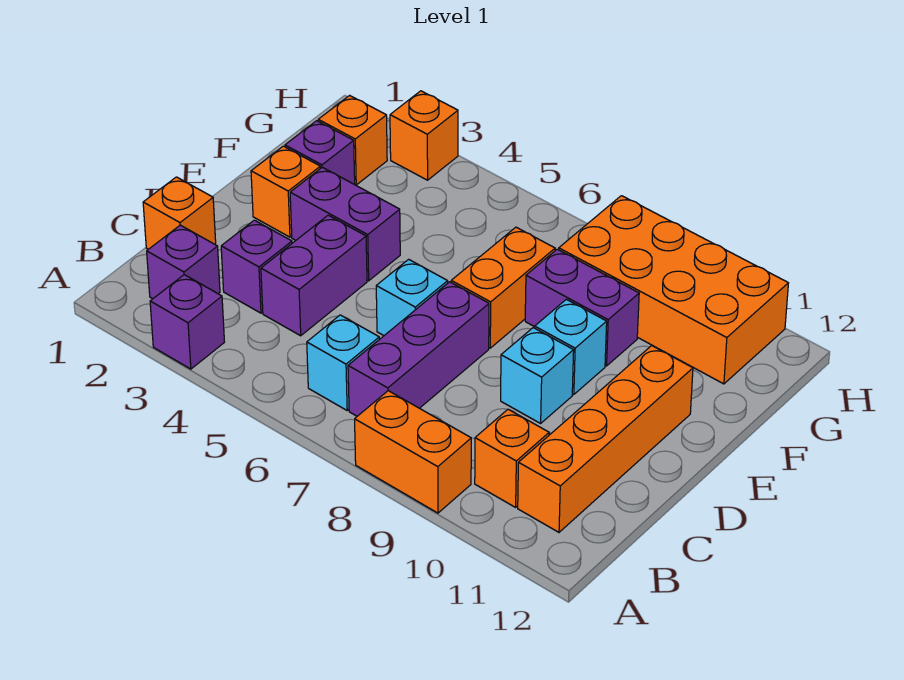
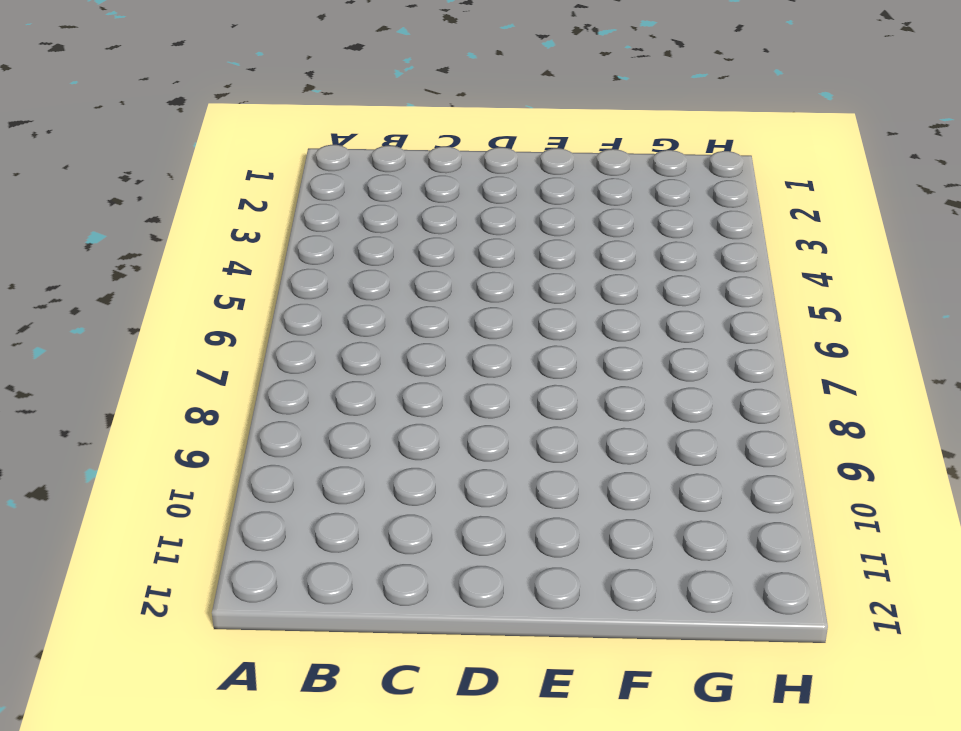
none -> purple brick A3 level 1
none -> orange brick A8:A9 level 1
none -> purple brick B2 level 1

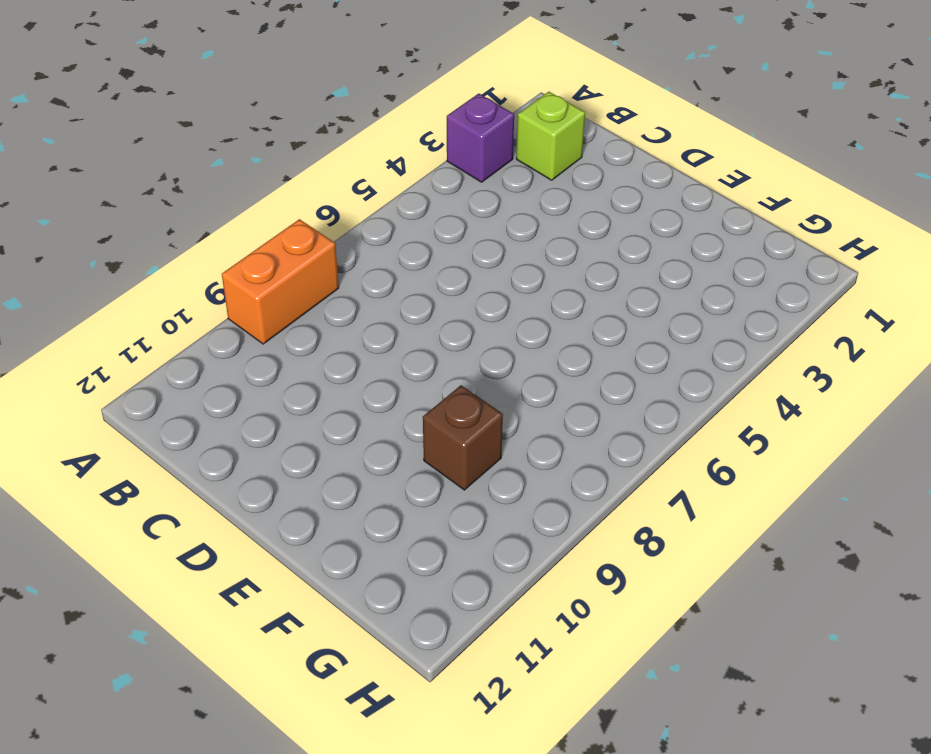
lime brick B2 level 1 -> purple brick B2 level 1
brown brick F9 level 1 -> purple brick F8:F9 level 1
none -> cyan brick B6 level 1
none -> purple brick B7:D7 level 1
none -> orange brick B10 level 1

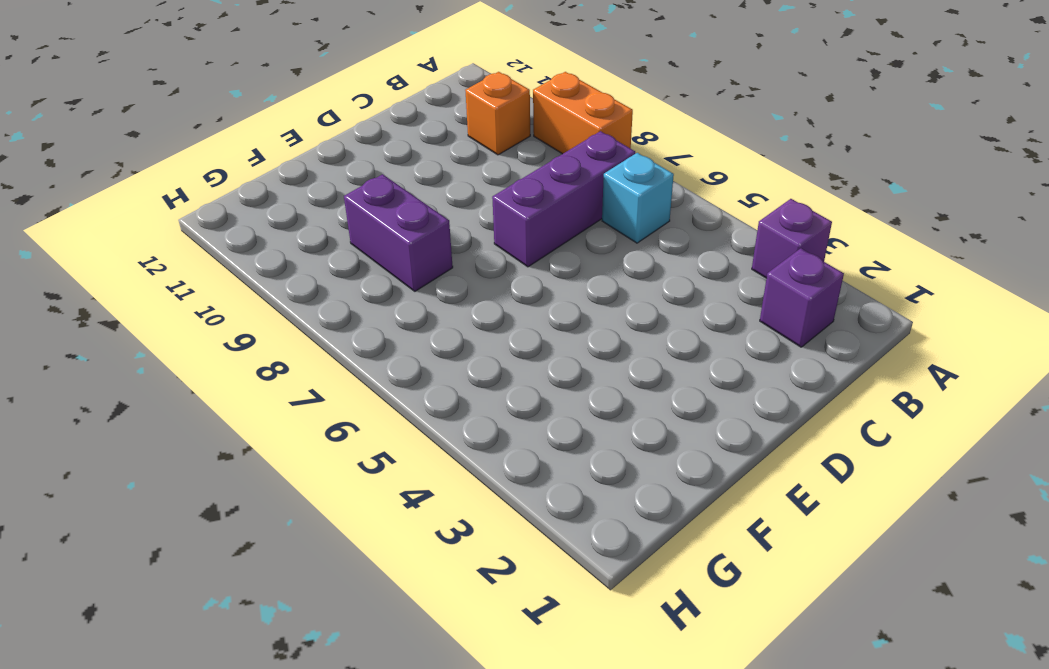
none -> orange brick B11:E11 level 1
none -> orange brick C1 level 1
none -> purple brick C3 level 1

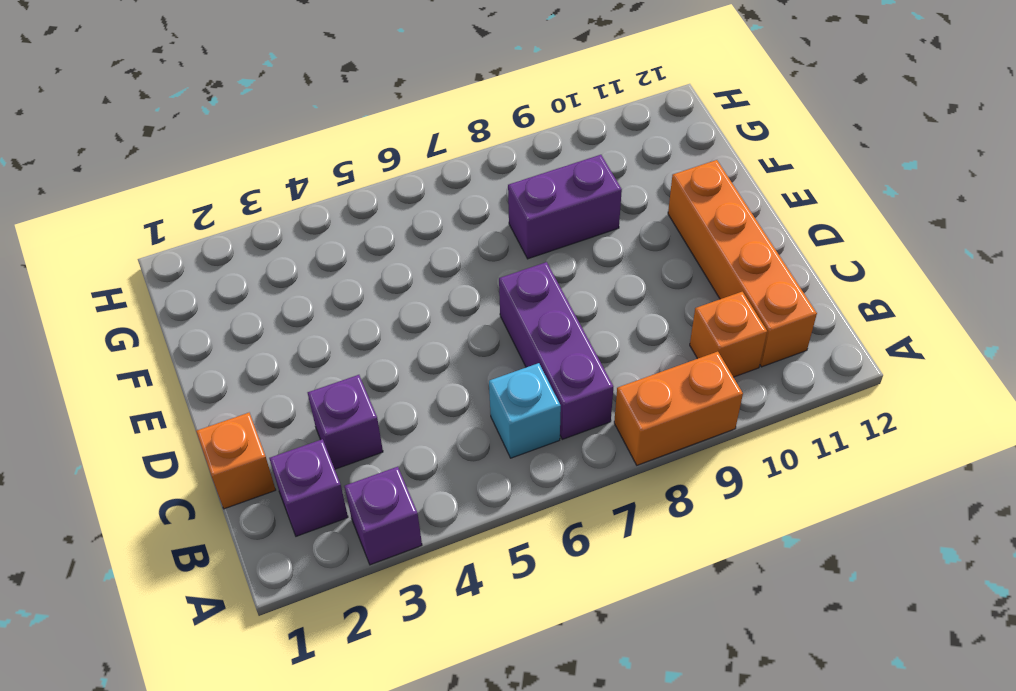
none -> purple brick C4:D4 level 1
none -> cyan brick D6 level 1
none -> cyan brick D9 level 1

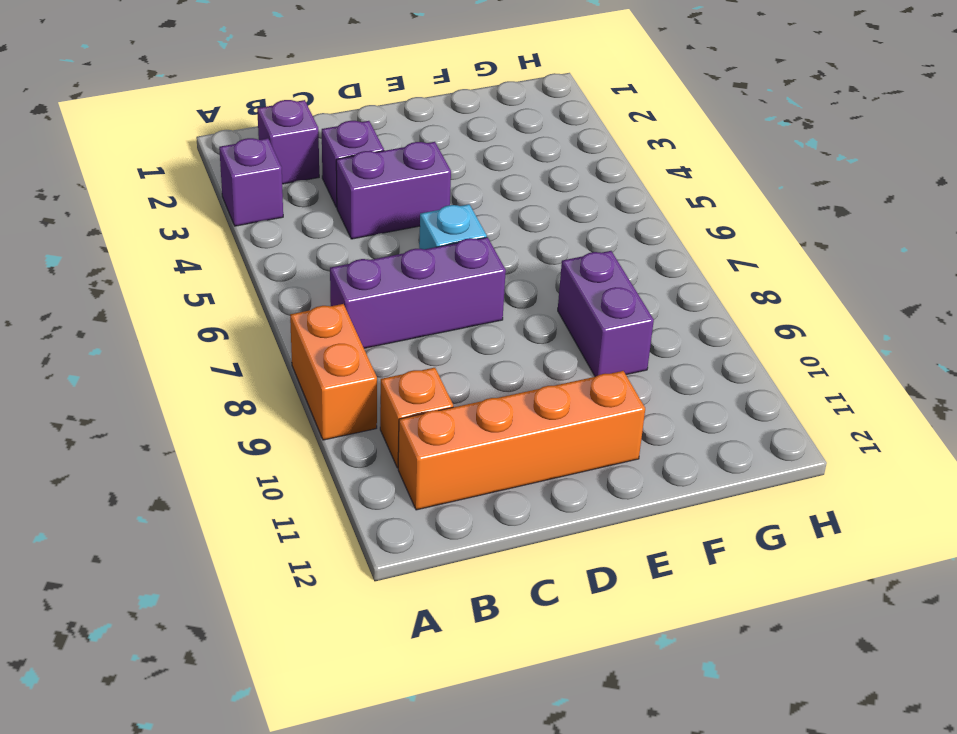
none -> cyan brick B6 level 1
none -> orange brick C1 level 1
none -> cyan brick D9 level 1

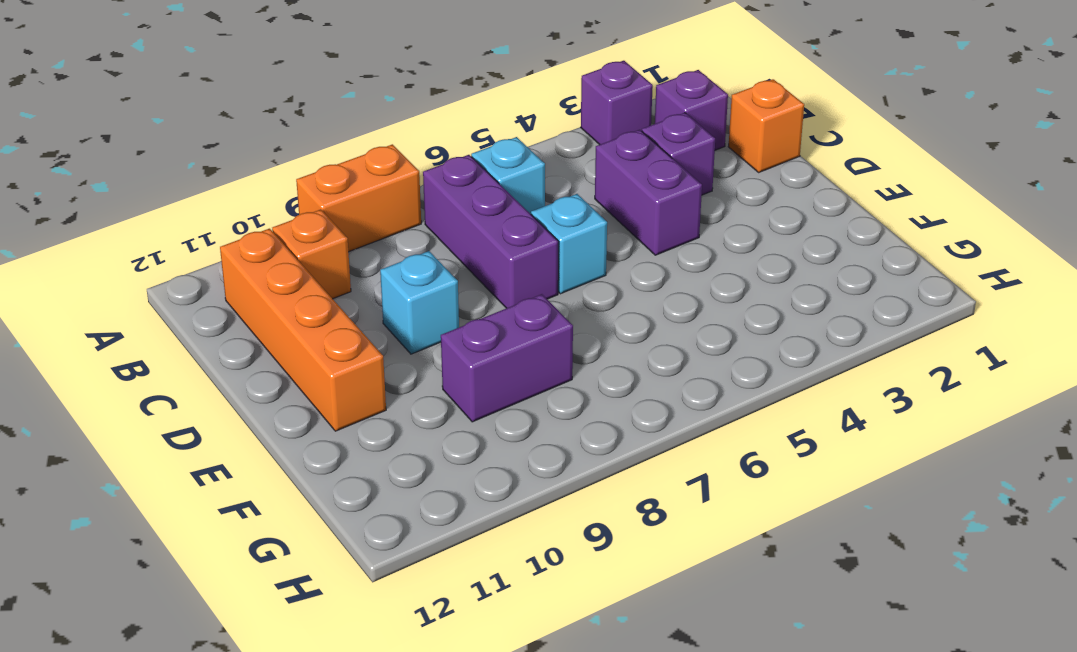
none -> orange brick E2 level 1
none -> purple brick E3:E4 level 1
none -> orange brick E7:F7 level 1

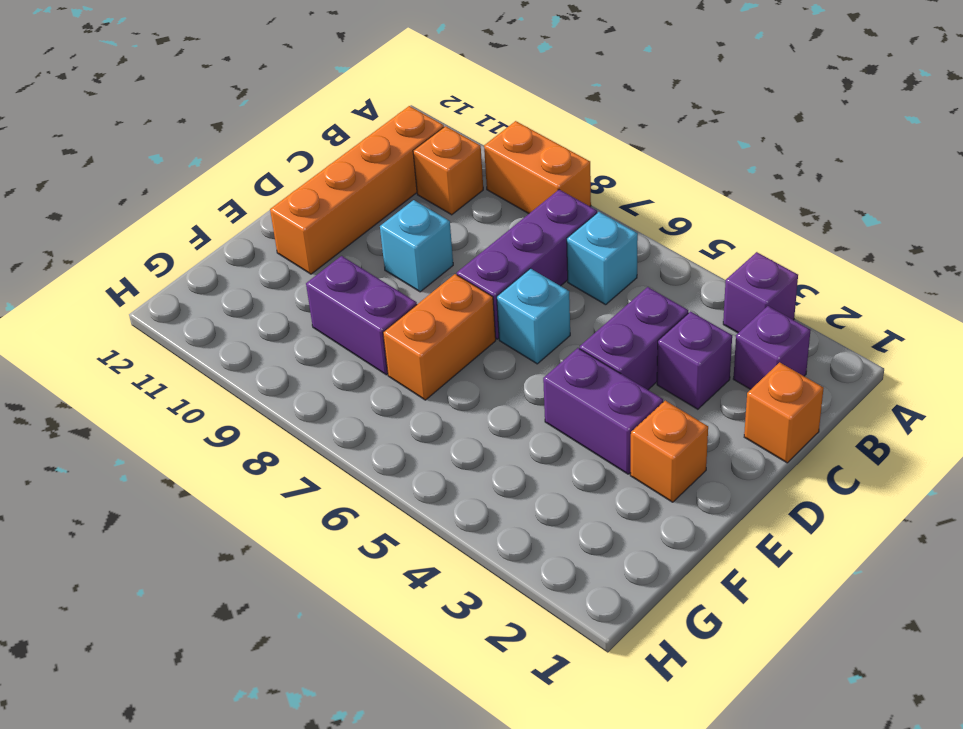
none -> cyan brick E9 level 1
none -> purple brick F2 level 1
none -> orange brick G2 level 1

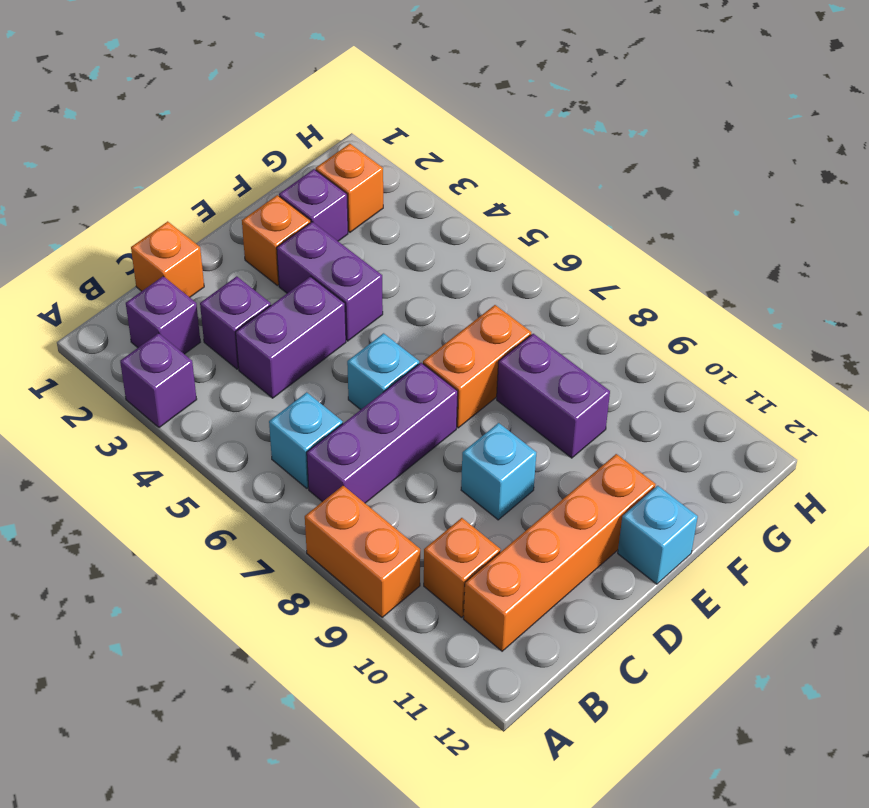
cyan brick E12 level 1 -> cyan brick E9 level 1
none -> orange brick G8:H11 level 1
none -> orange brick H3 level 1

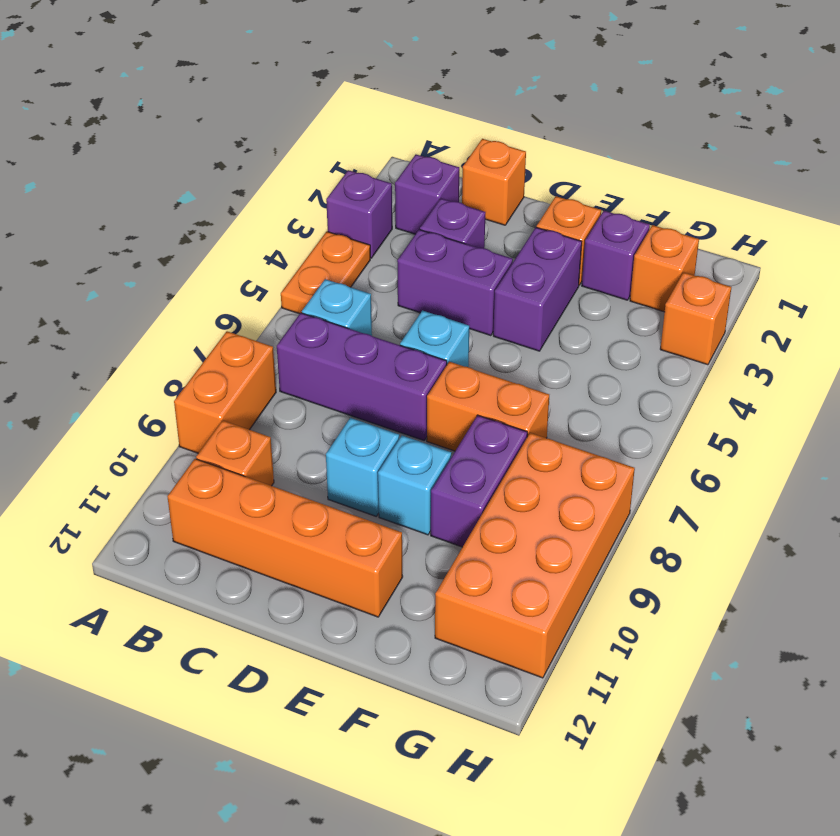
orange plate A4:A5 level 1 -> none

